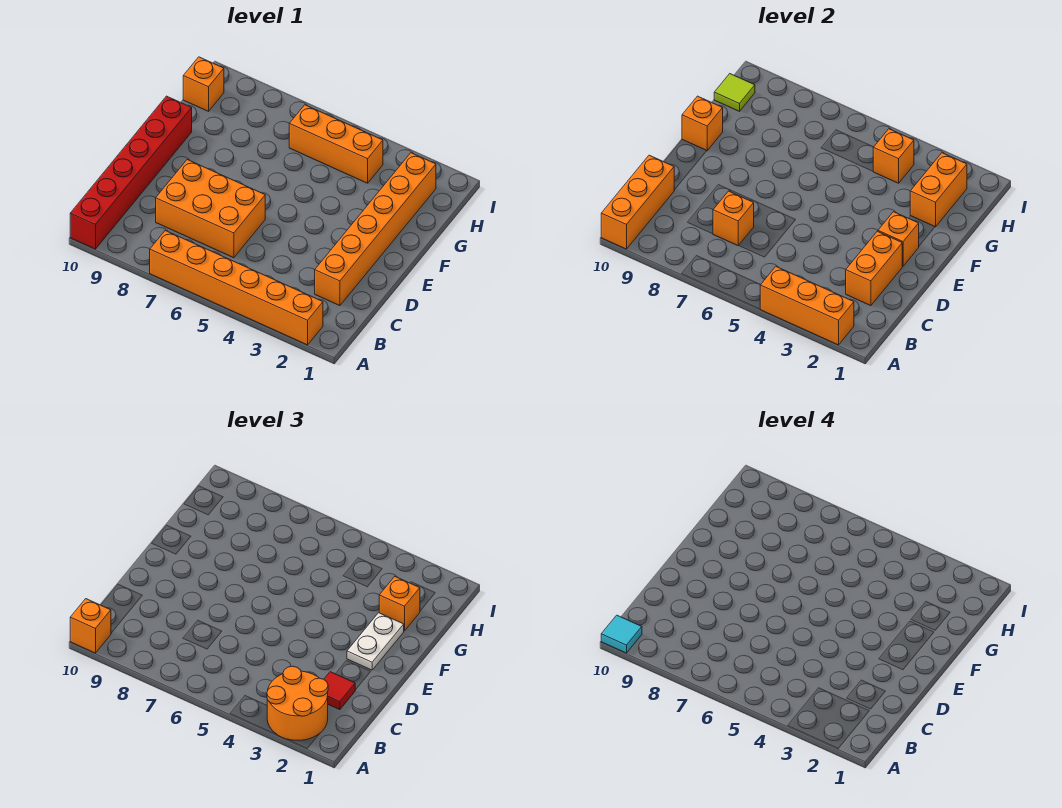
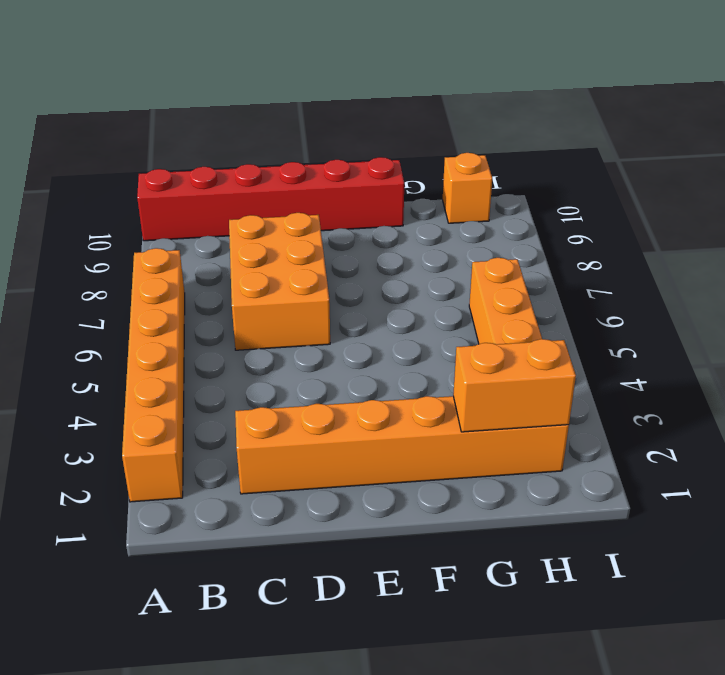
none -> orange brick A2:A4 level 2
none -> orange brick A10:C10 level 2
none -> orange brick C2:D2 level 2

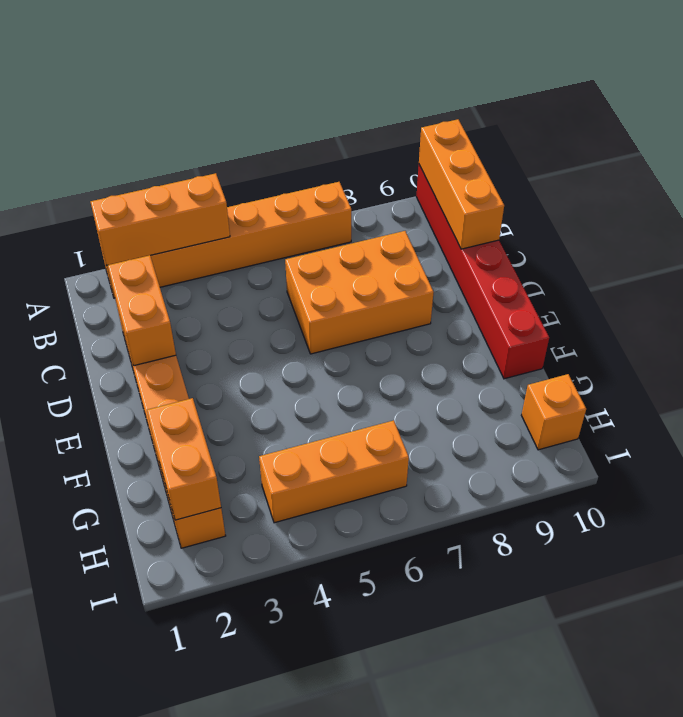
none -> orange brick C7 level 2
none -> orange brick E2 level 2
none -> orange brick F10 level 2

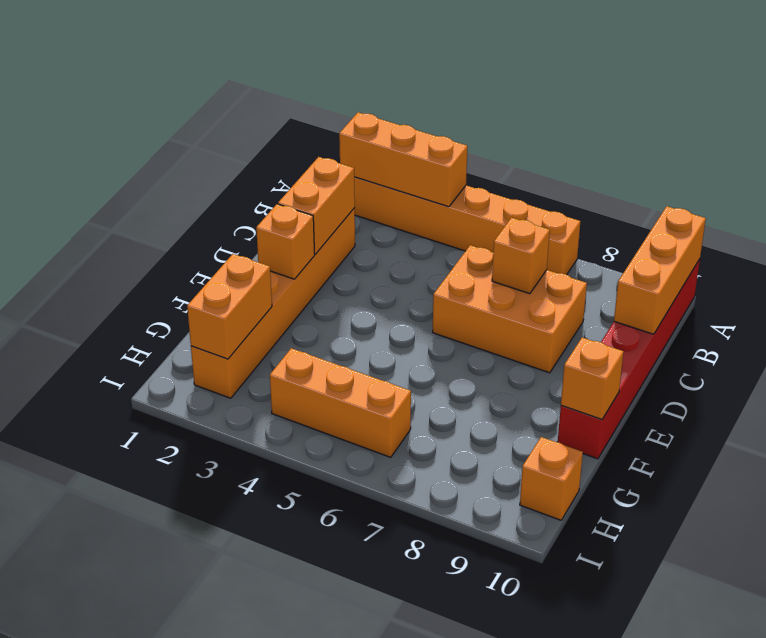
none -> orange brick H4 level 2
none -> lime tile H10 level 2
none -> orange round brick A2:B3 level 3

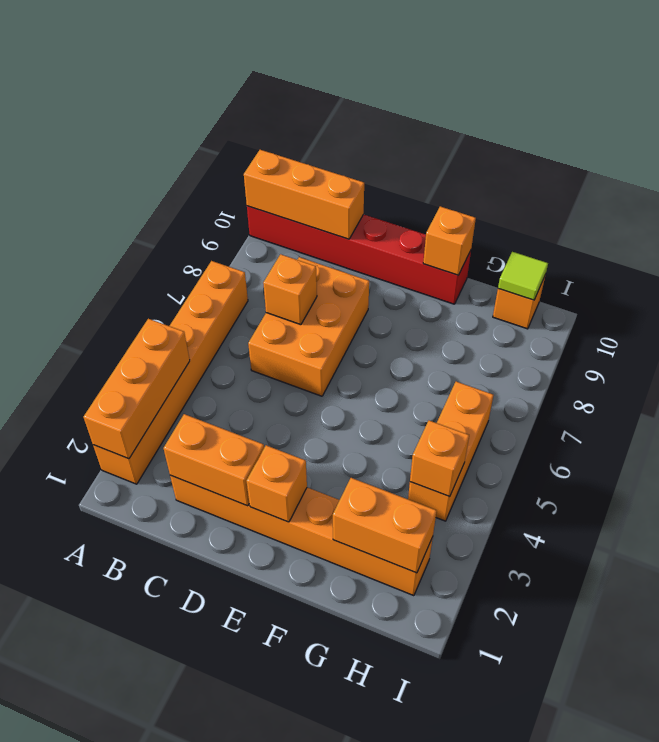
none -> orange round brick A2:B3 level 3
none -> orange brick A10 level 3
none -> red tile C2 level 3

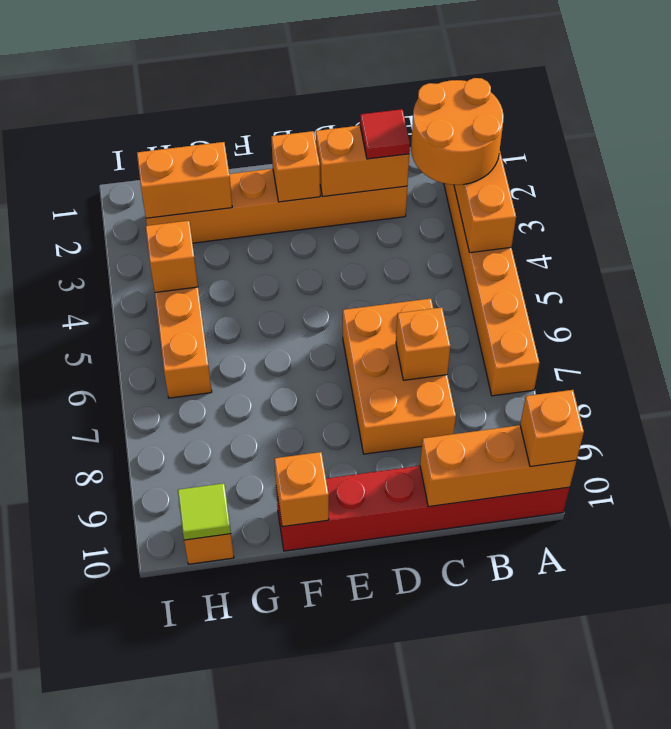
none -> white plate E2:F2 level 3
none -> orange brick G2 level 3
none -> cyan tile A10 level 4

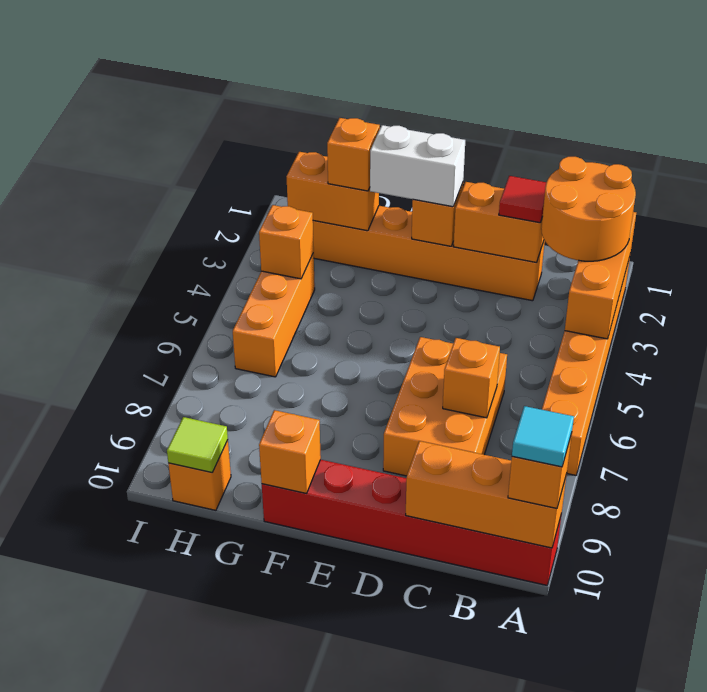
white brick E2:F2 level 3 -> white plate E2:F2 level 3

